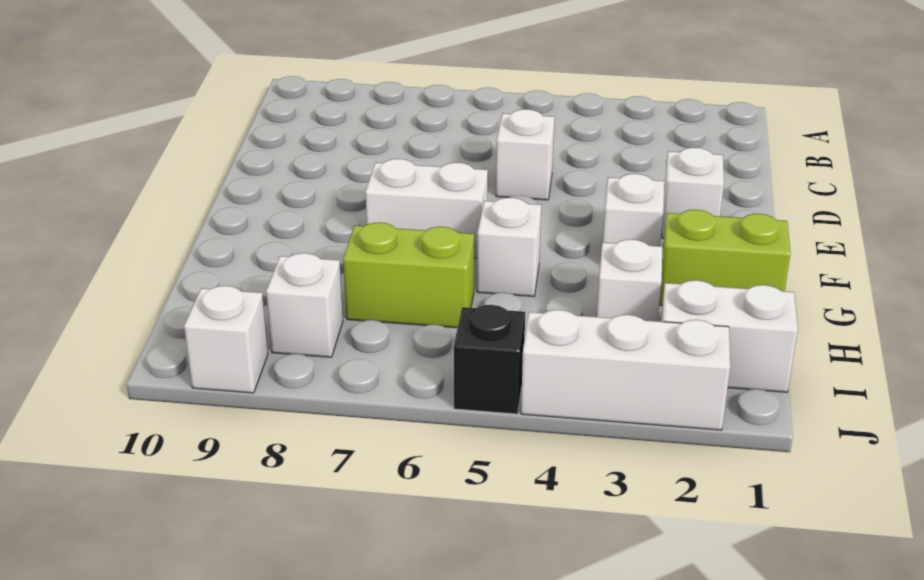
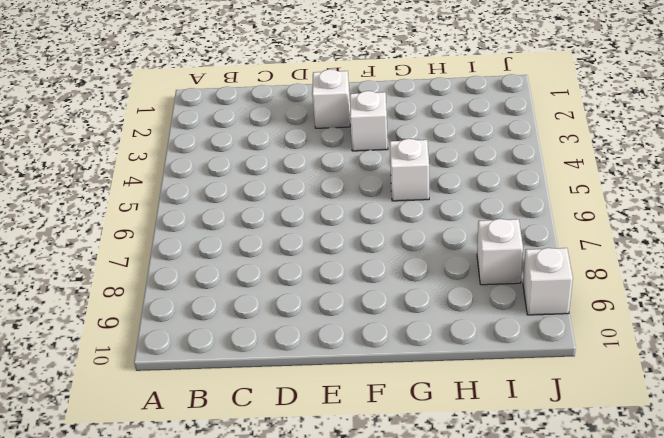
none -> white brick D5 level 1
none -> white brick F6:F7 level 1
none -> lime brick G1:G2 level 1

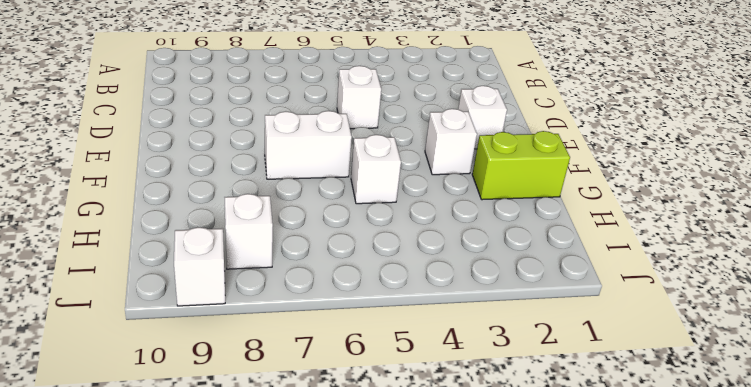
none -> white brick H3 level 1
none -> lime brick H6:H7 level 1
none -> white brick I1:I2 level 1

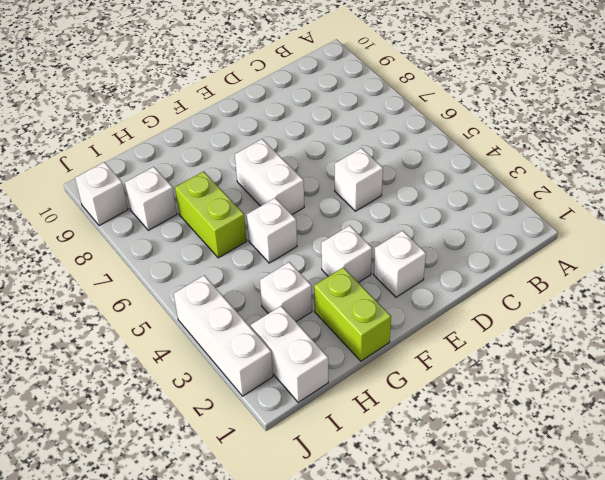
none -> black brick J5 level 1

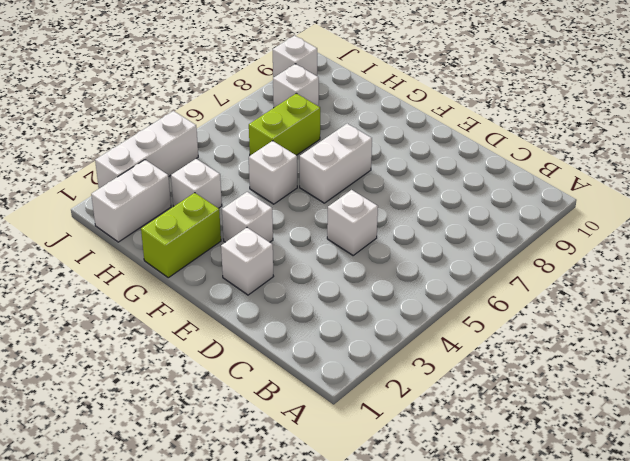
none -> black brick J5 level 1

